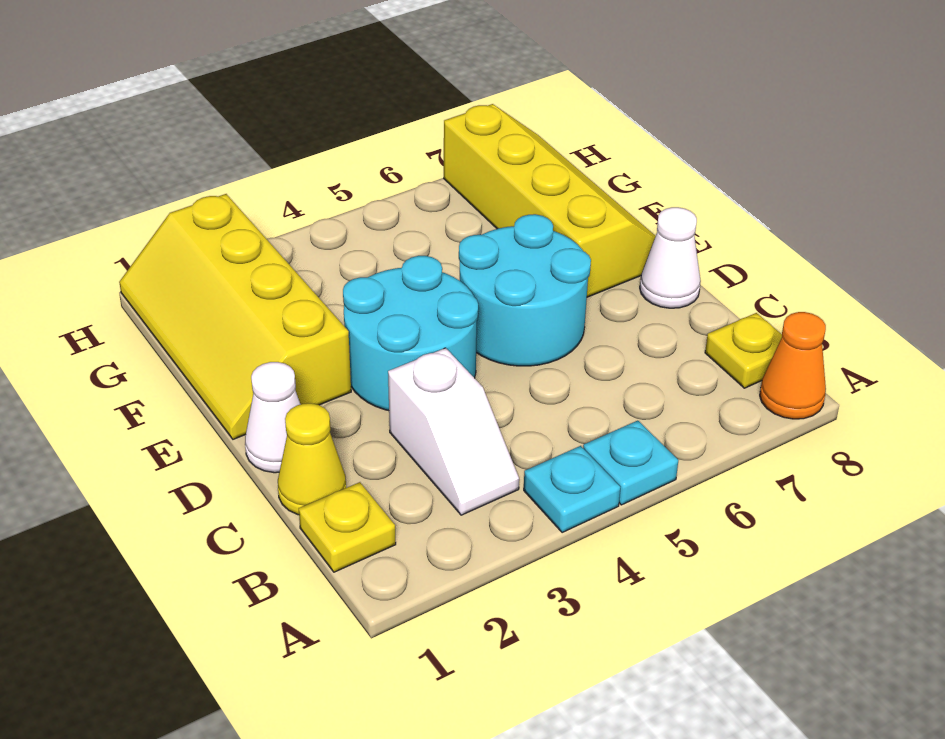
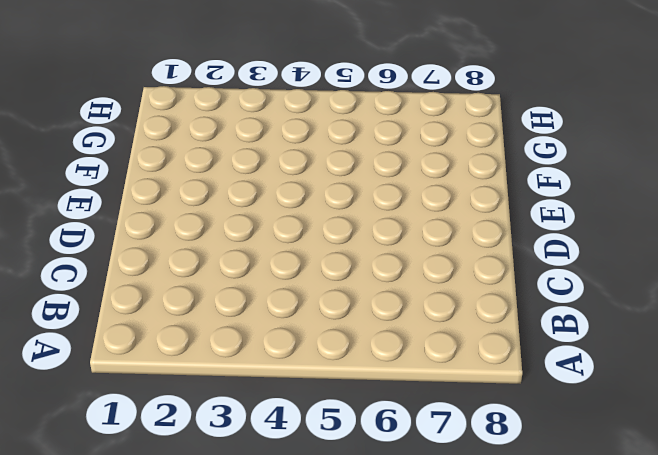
none -> cyan plate A4 level 1
none -> cyan plate A5 level 1
none -> orange cone A8 level 1

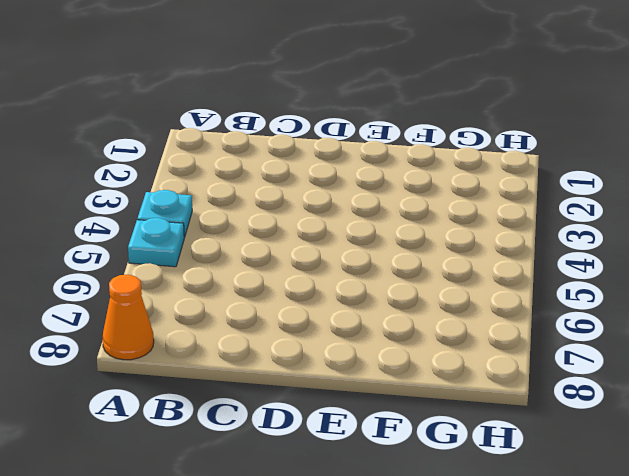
none -> yellow plate B1 level 1
none -> white slope B3:C3 level 1 top C
none -> yellow plate B8 level 1

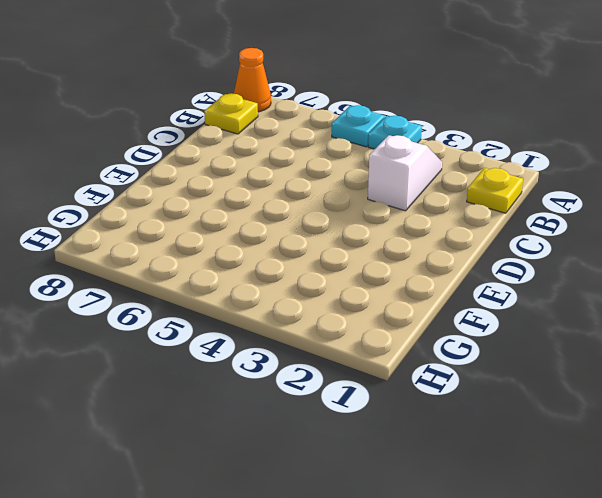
none -> yellow cone C1 level 1
none -> white cone D1 level 1
none -> cyan round brick D3:E4 level 1

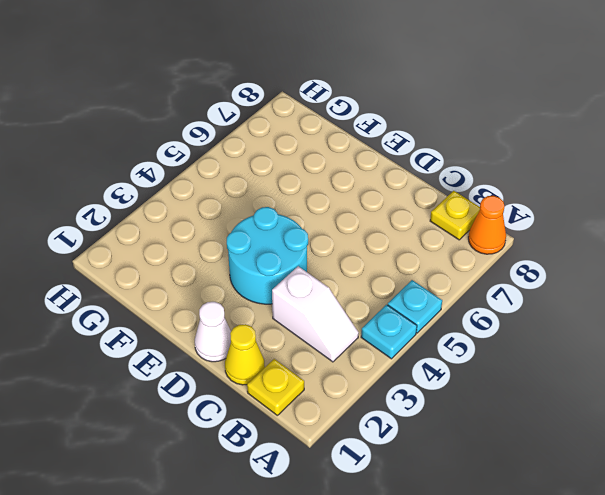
none -> cyan round brick D5:E6 level 1
none -> white cone D8 level 1
none -> yellow slope E1:H2 level 1 top 2

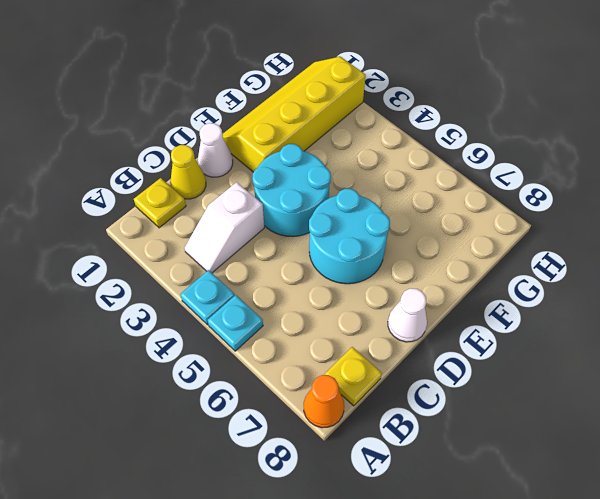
none -> yellow slope E7:H8 level 1 top 7

